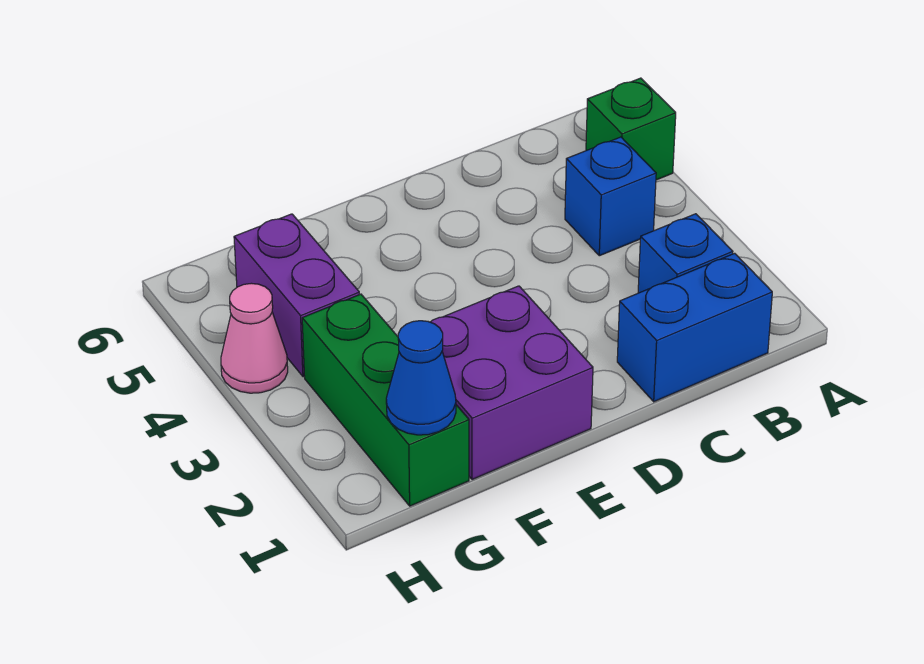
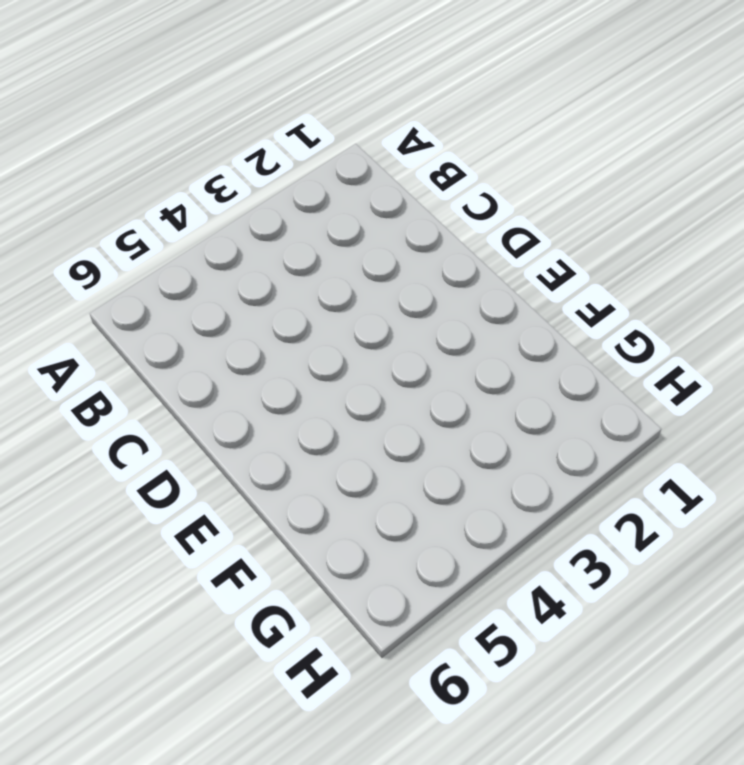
none -> green brick A5 level 1
none -> blue brick B1:C1 level 1

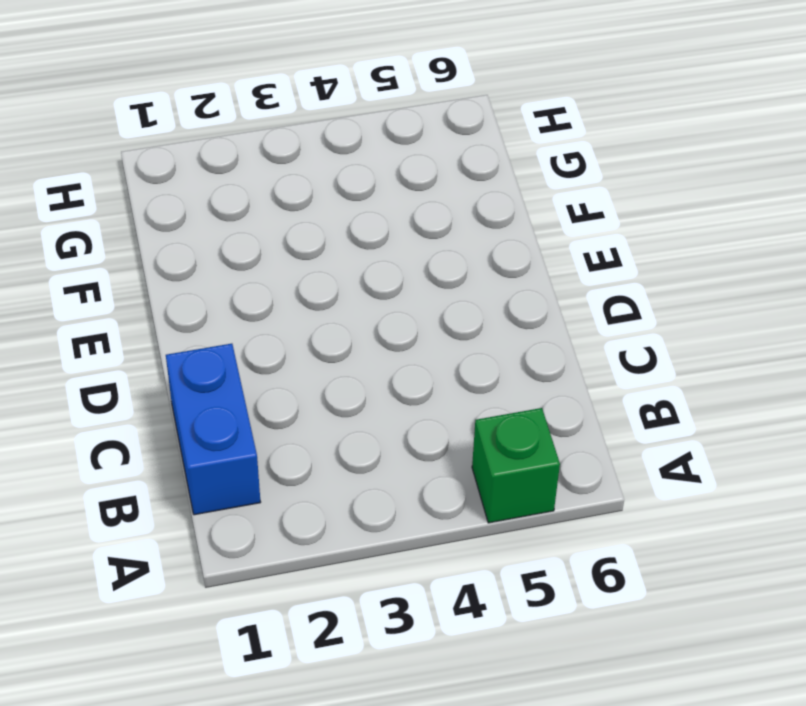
none -> blue brick B2 level 1
none -> blue brick B4 level 1

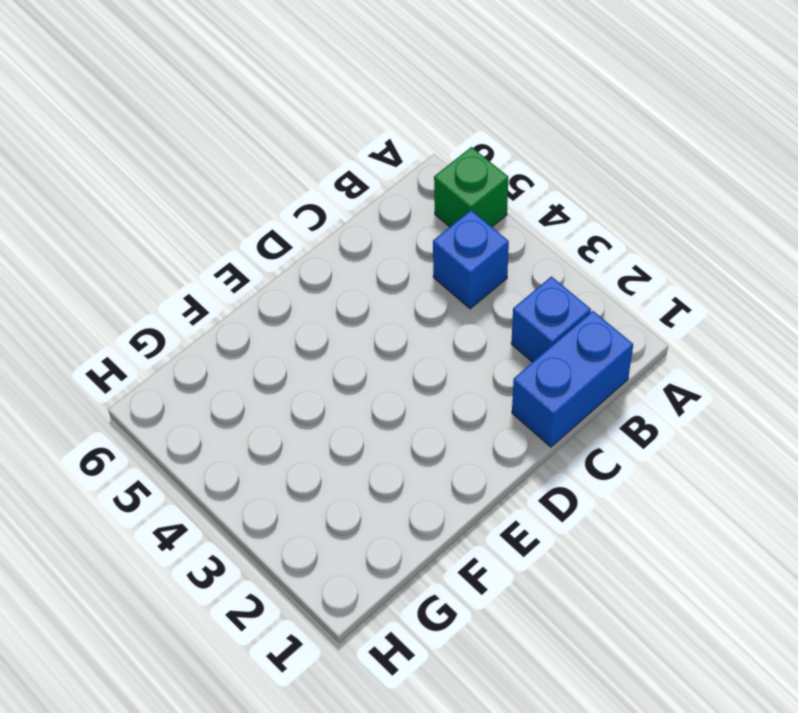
none -> purple brick E1:F2 level 1
none -> green brick G1:G3 level 1

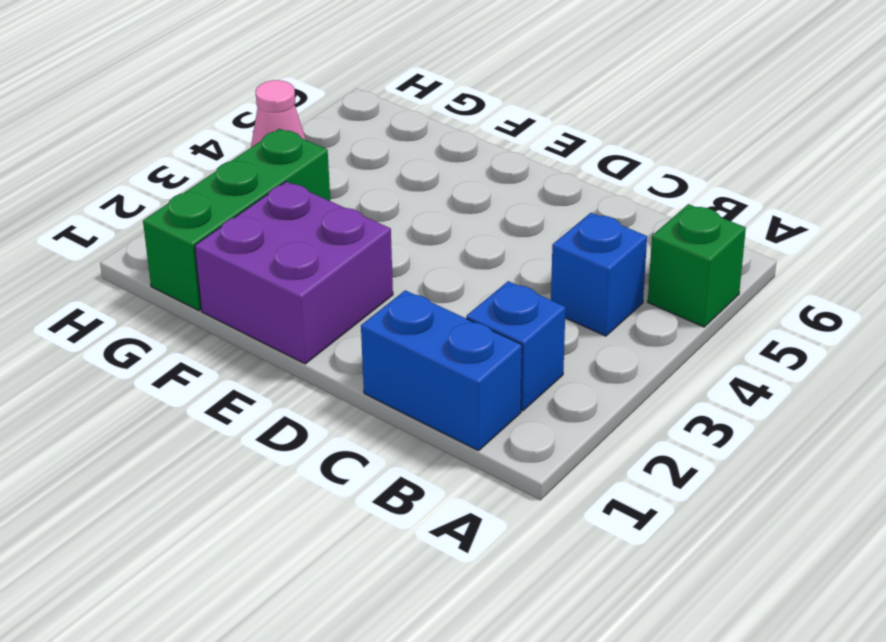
none -> purple brick G4:G5 level 1
none -> blue cone G1 level 2

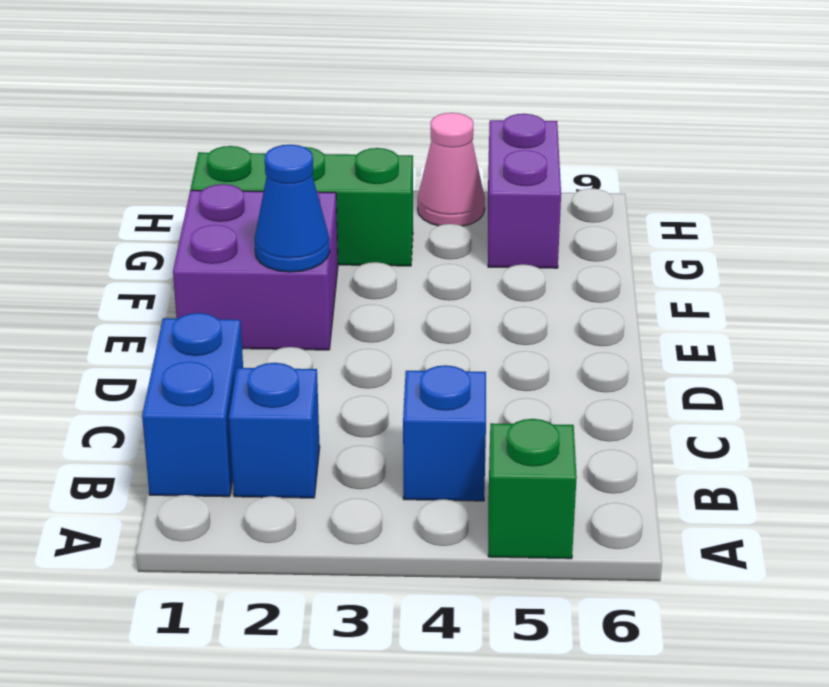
blue cone E2 level 2 -> blue cone G1 level 2
purple brick G5:H5 level 1 -> purple brick G4:G5 level 1

